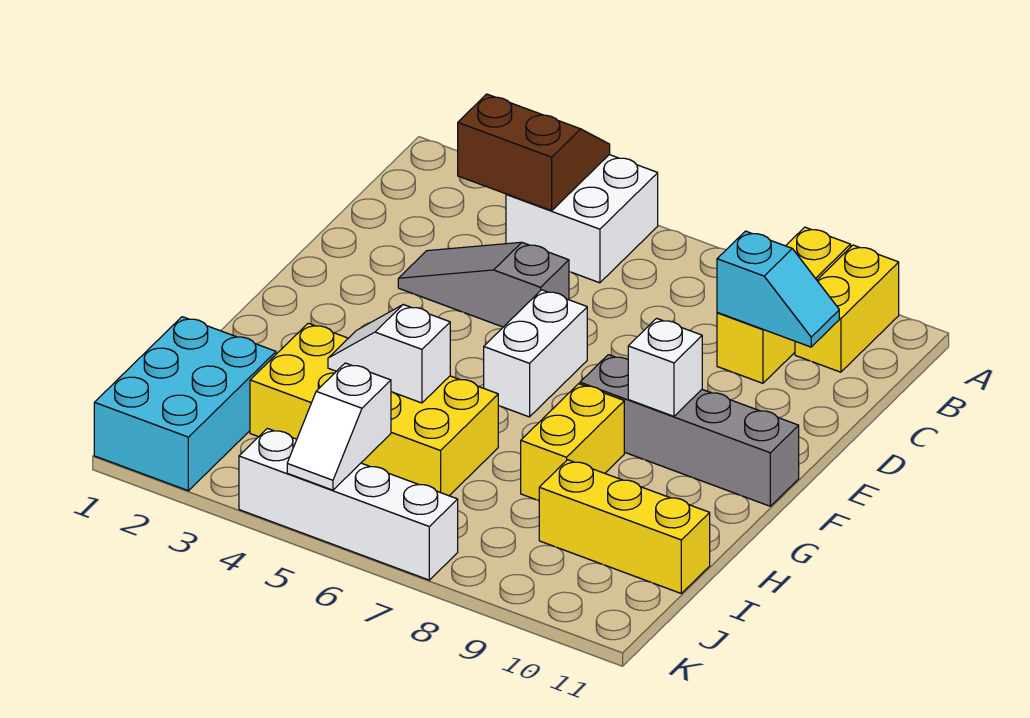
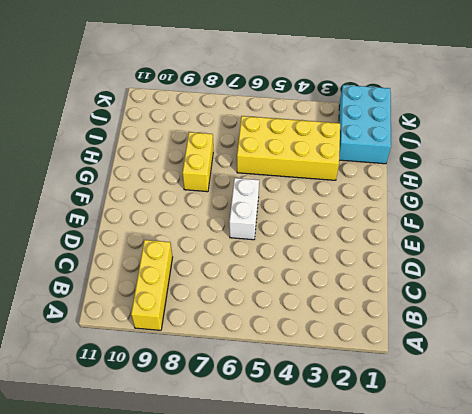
none -> white brick A4:B5 level 1
none -> yellow brick A10:B10 level 1
none -> grey slope D3:D5 level 1 top 5

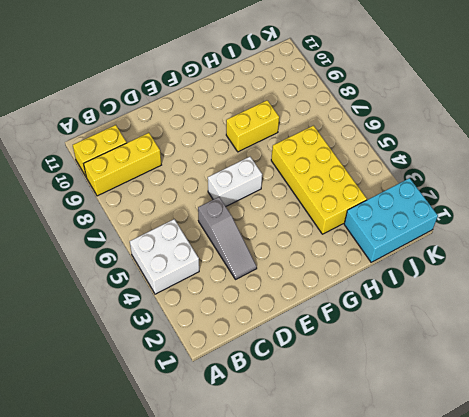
none -> grey brick F8:F11 level 1
none -> yellow brick I9:I11 level 1
none -> white brick K4:K7 level 1

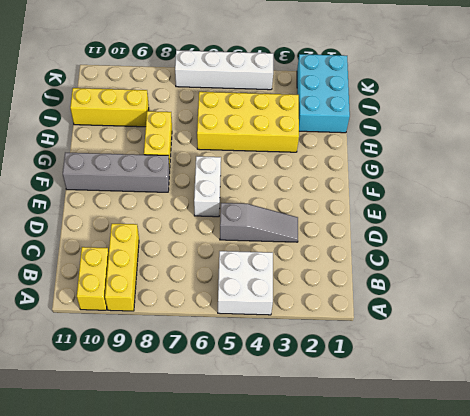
none -> brown slope A3:B4 level 2 top B
none -> cyan slope C9:C10 level 2 top 9
none -> white brick F9 level 2

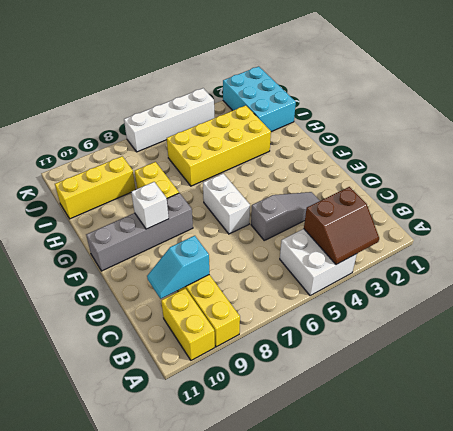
none -> white slope H4:H5 level 2 top 5
none -> white slope J5:K5 level 2 top J

